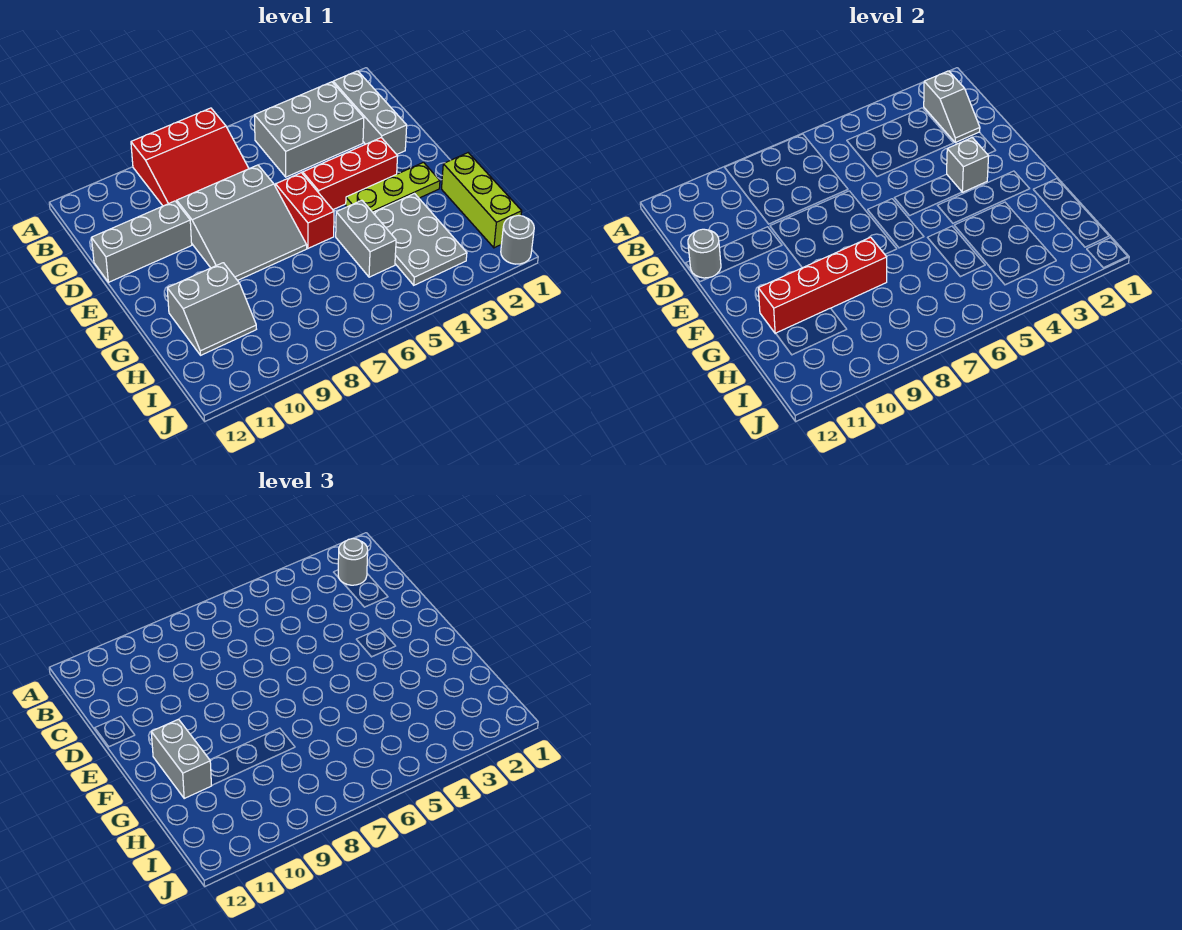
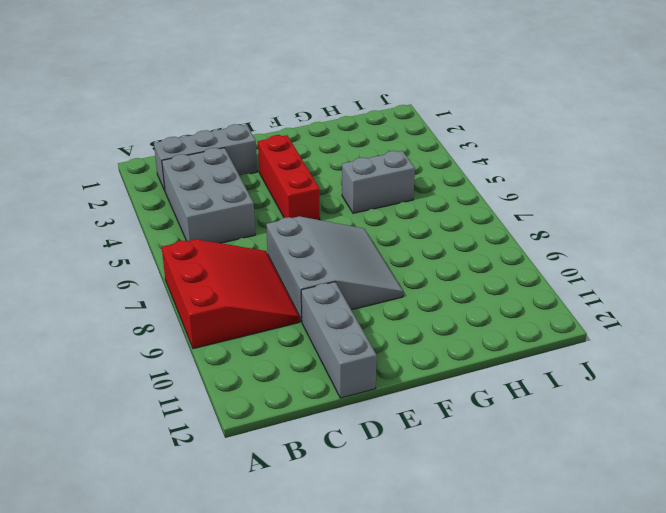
none -> red brick E6:F6 level 1
none -> lime plate F2:F4 level 1
none -> lime brick G1:I1 level 1

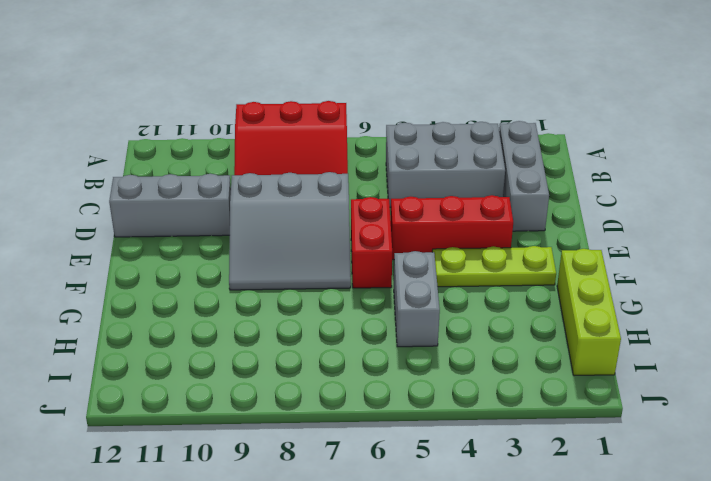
none -> grey plate G3:I4 level 1
none -> grey slope G10:H11 level 1 top G
none -> grey round brick J1 level 1

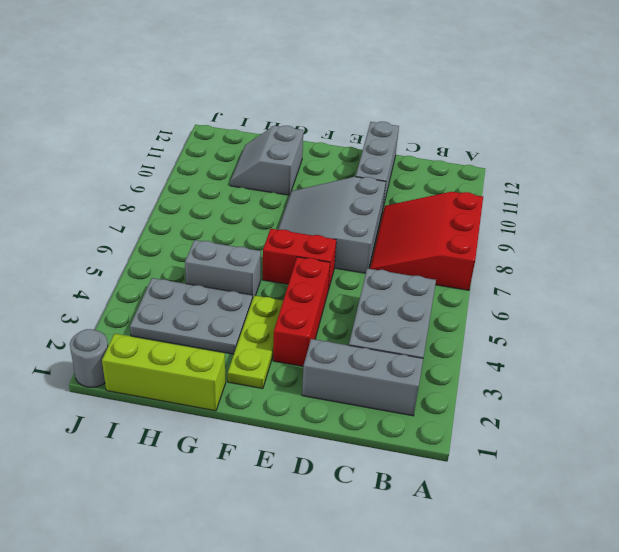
none -> grey slope B2:C2 level 2 top B
none -> grey round brick D12 level 2
none -> grey brick E3 level 2

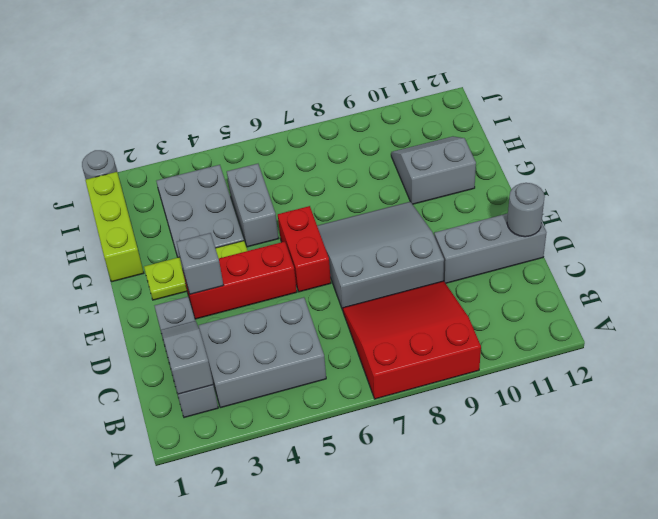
none -> red brick G8:G11 level 2
none -> grey round brick B2 level 3
none -> grey brick F11:G11 level 3

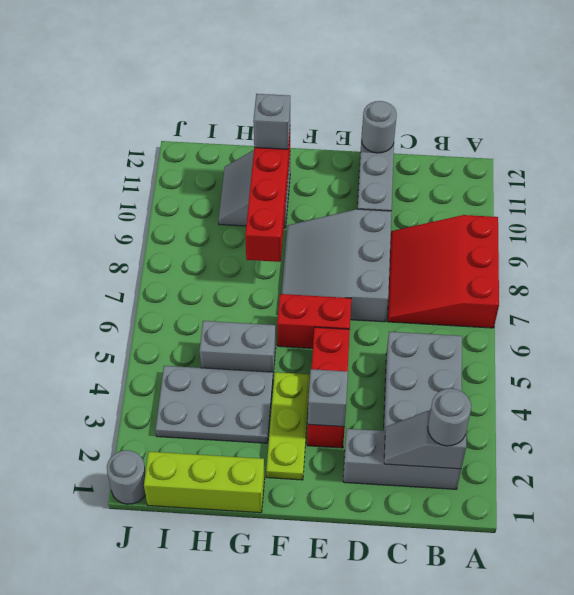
grey brick G11 level 3 -> grey brick F11:G11 level 3

